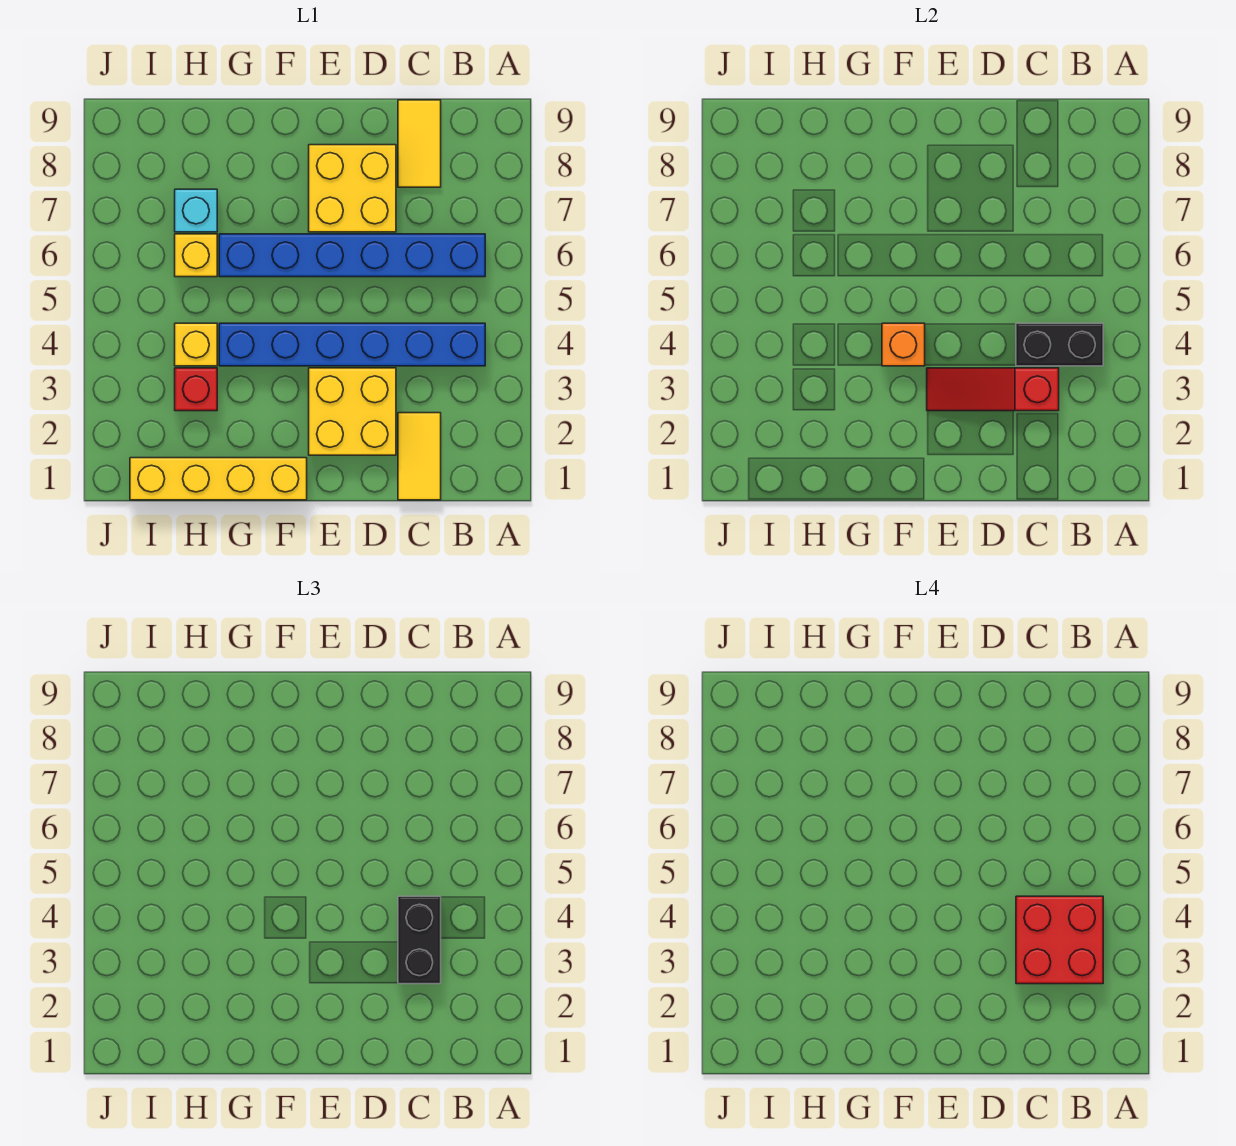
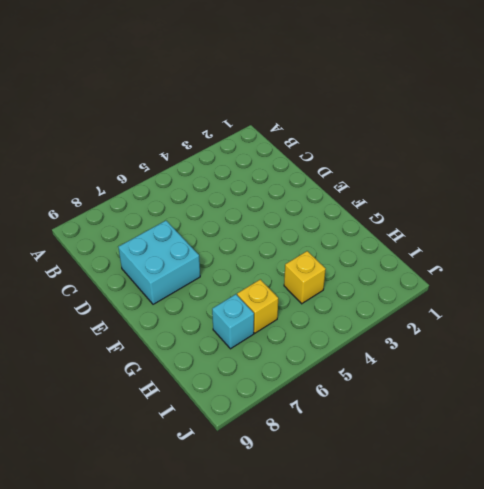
cyan brick D7:E8 level 1 -> yellow brick D7:E8 level 1
none -> blue brick B4:G4 level 1
none -> blue brick B6:G6 level 1
none -> yellow tile C1:C2 level 1

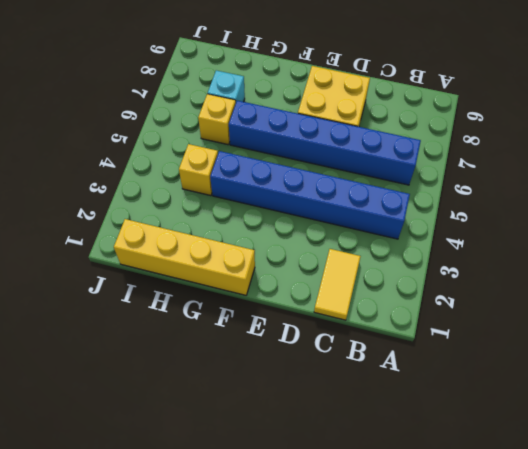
none -> yellow tile C8:C9 level 1
none -> yellow brick D2:E3 level 1
none -> red brick H3 level 1

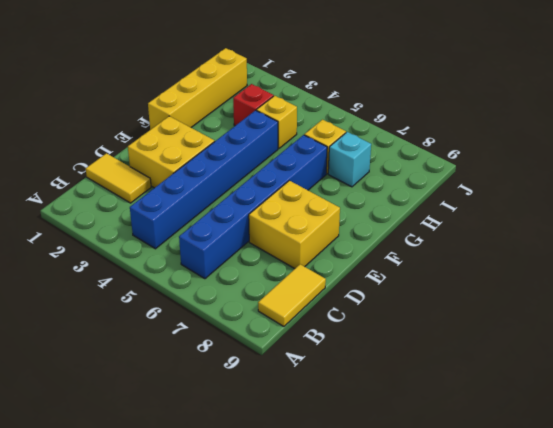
yellow tile B9:C9 level 1 -> yellow tile C8:C9 level 1
none -> black brick B4:C4 level 2
none -> red slope C3:E3 level 2 top C
none -> orange brick F4 level 2

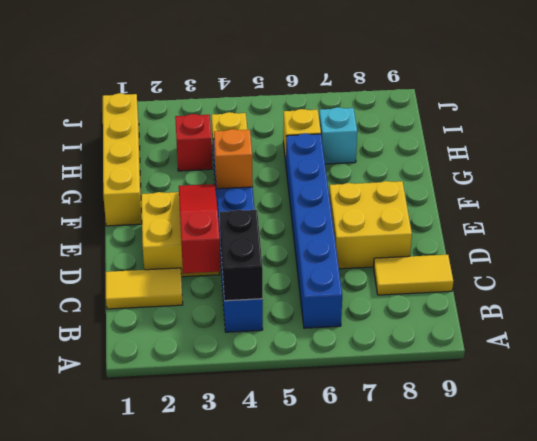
none -> black brick C3:C4 level 3
none -> red brick B3:C4 level 4

